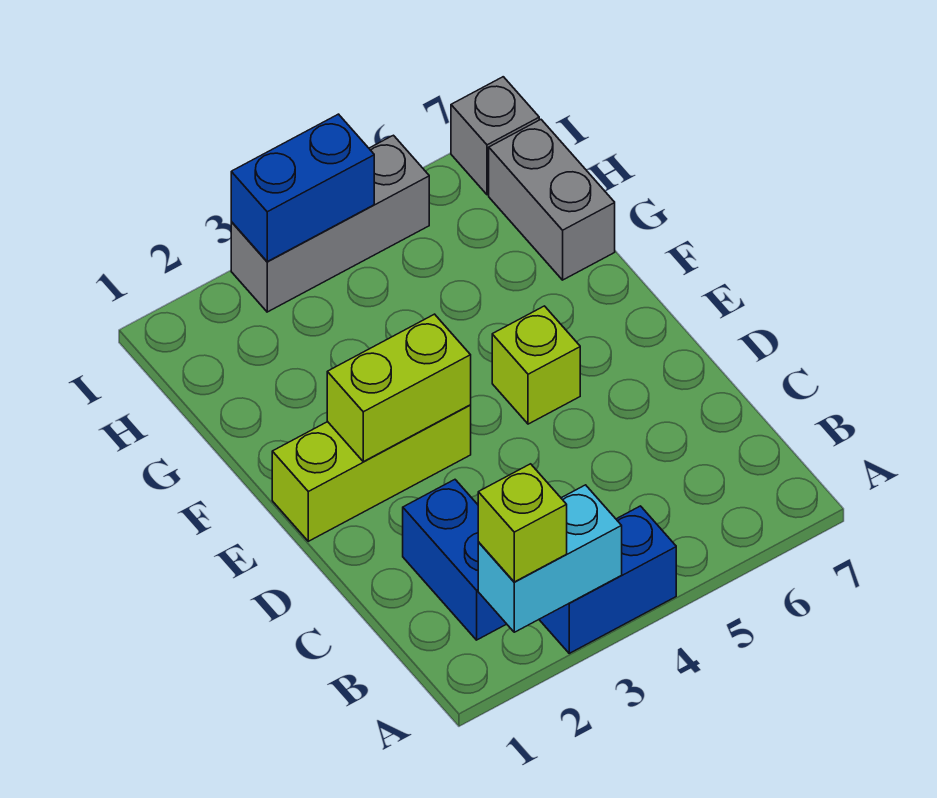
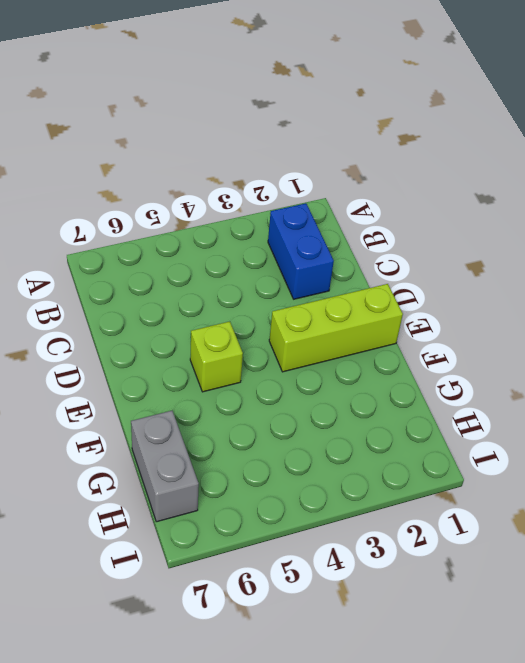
none -> blue brick A3:A4 level 1
none -> grey brick I3:I5 level 1

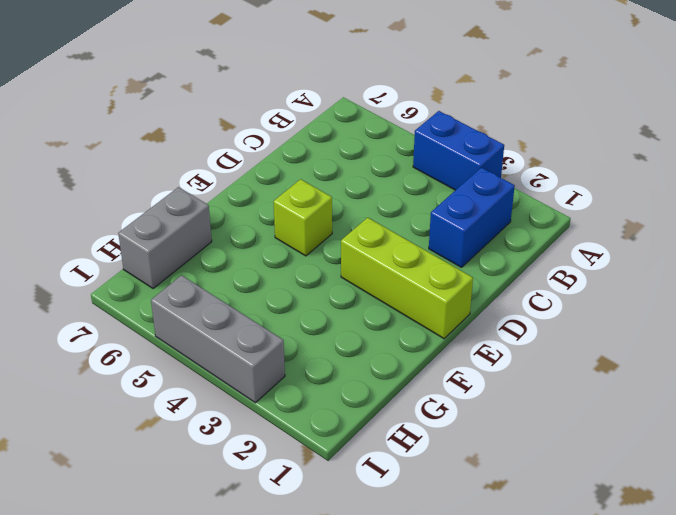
none -> grey brick I7 level 1
none -> cyan brick A2:A3 level 2

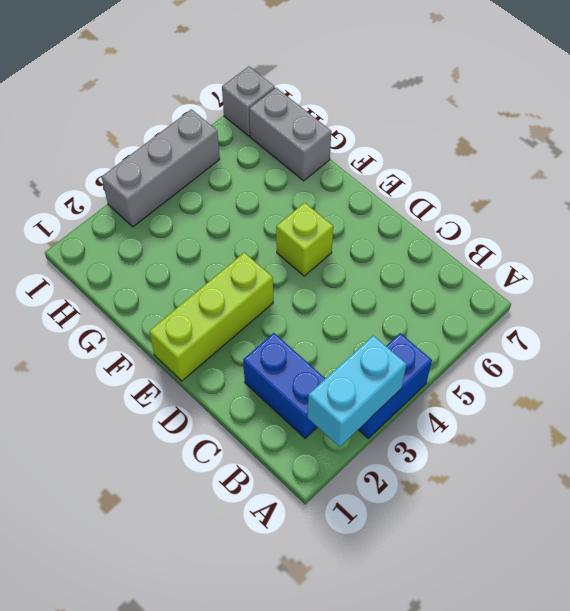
none -> lime brick E2:E3 level 2
none -> blue brick I3:I4 level 2

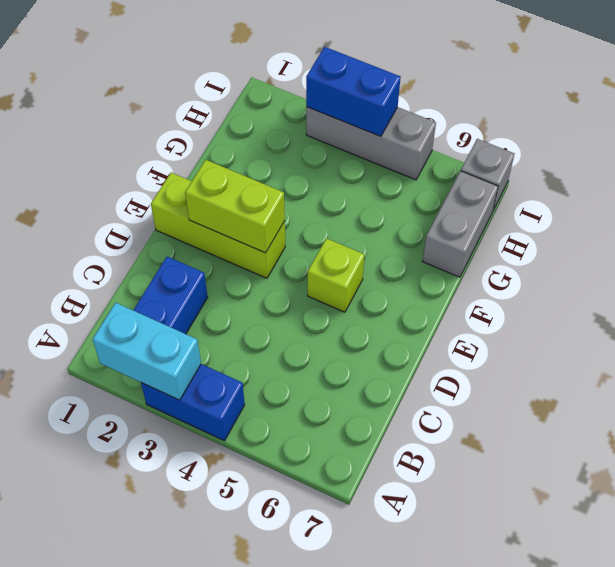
none -> lime brick A2 level 3

